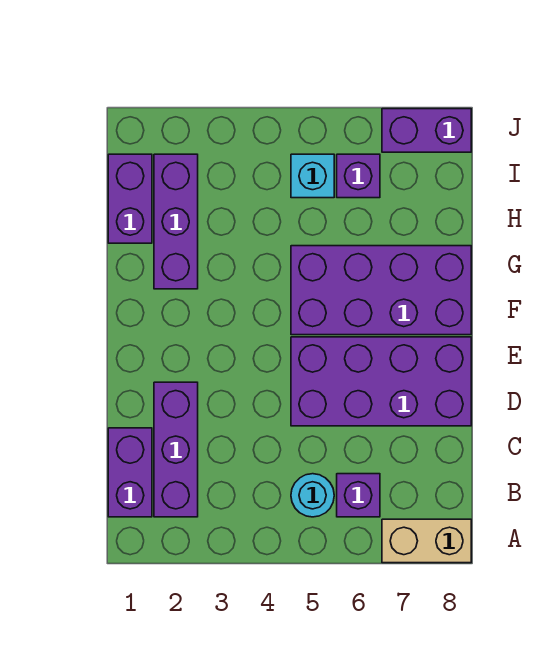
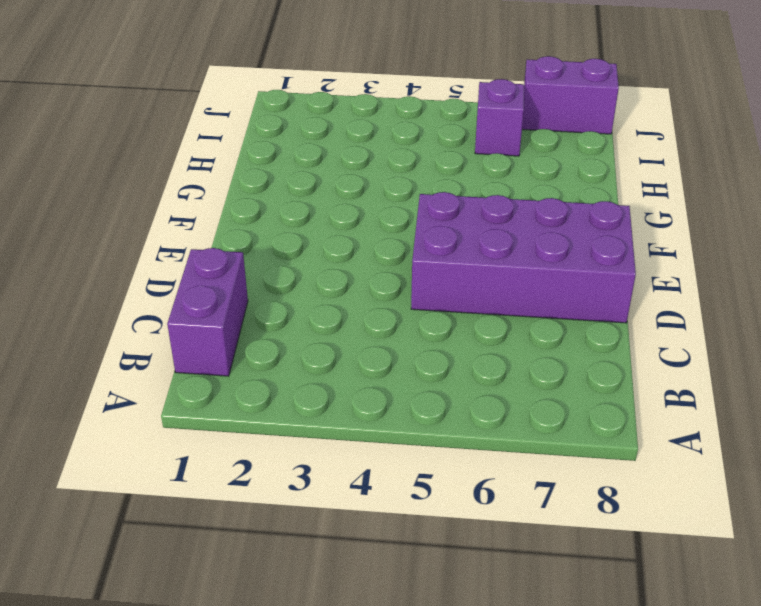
none -> tan brick A7:A8 level 1
none -> purple brick B2:D2 level 1
none -> cyan round brick B5 level 1

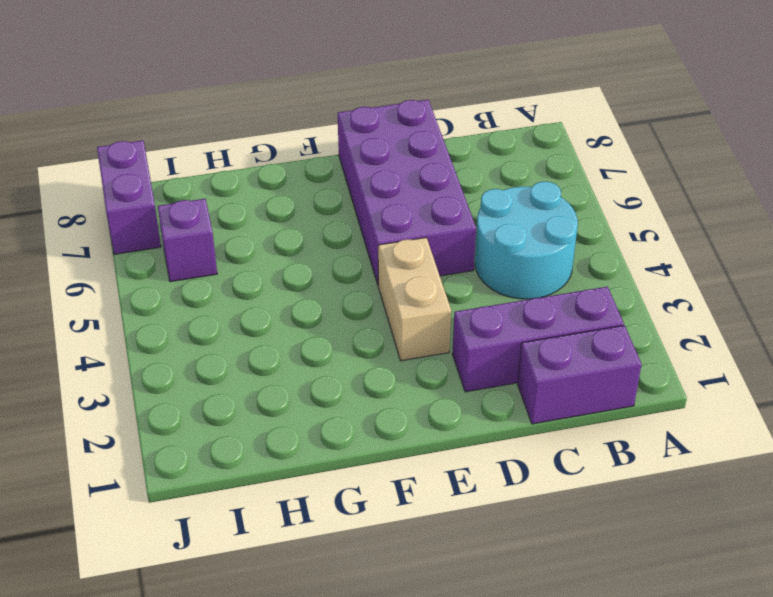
cyan round brick B4:C5 level 1 -> cyan round brick B5 level 1
tan brick E3:E4 level 1 -> tan brick A7:A8 level 1
none -> purple brick B6 level 1
none -> purple brick F5:G8 level 1
none -> purple brick G2:I2 level 1

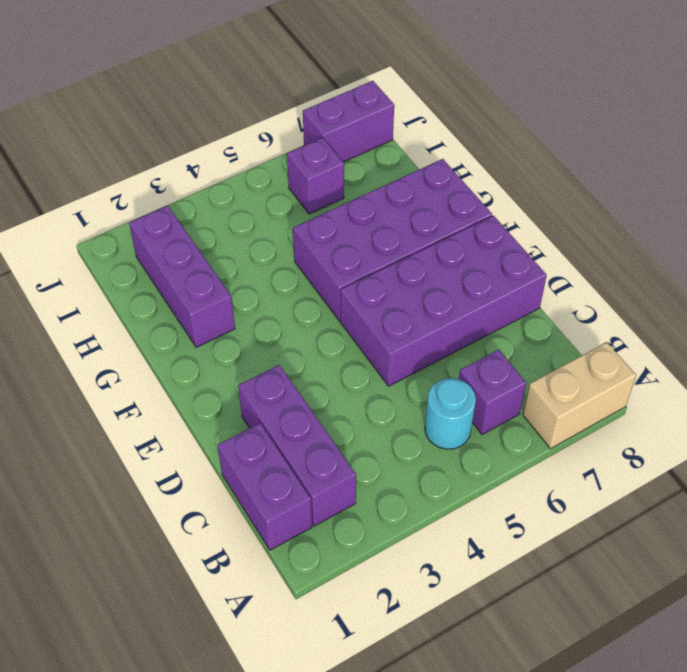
none -> purple brick H1:I1 level 1
none -> cyan brick I5 level 1

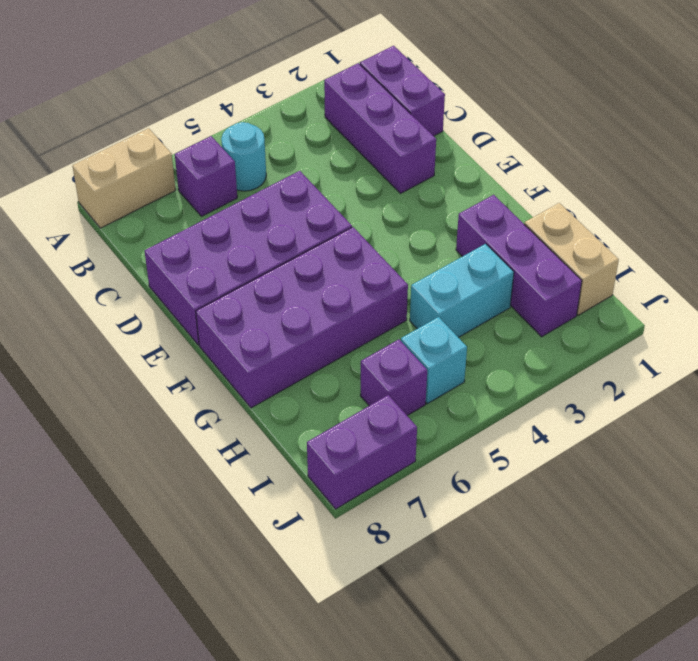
tan brick H1:I1 level 1 -> purple brick H1:I1 level 1
cyan brick H3:H4 level 1 -> none

